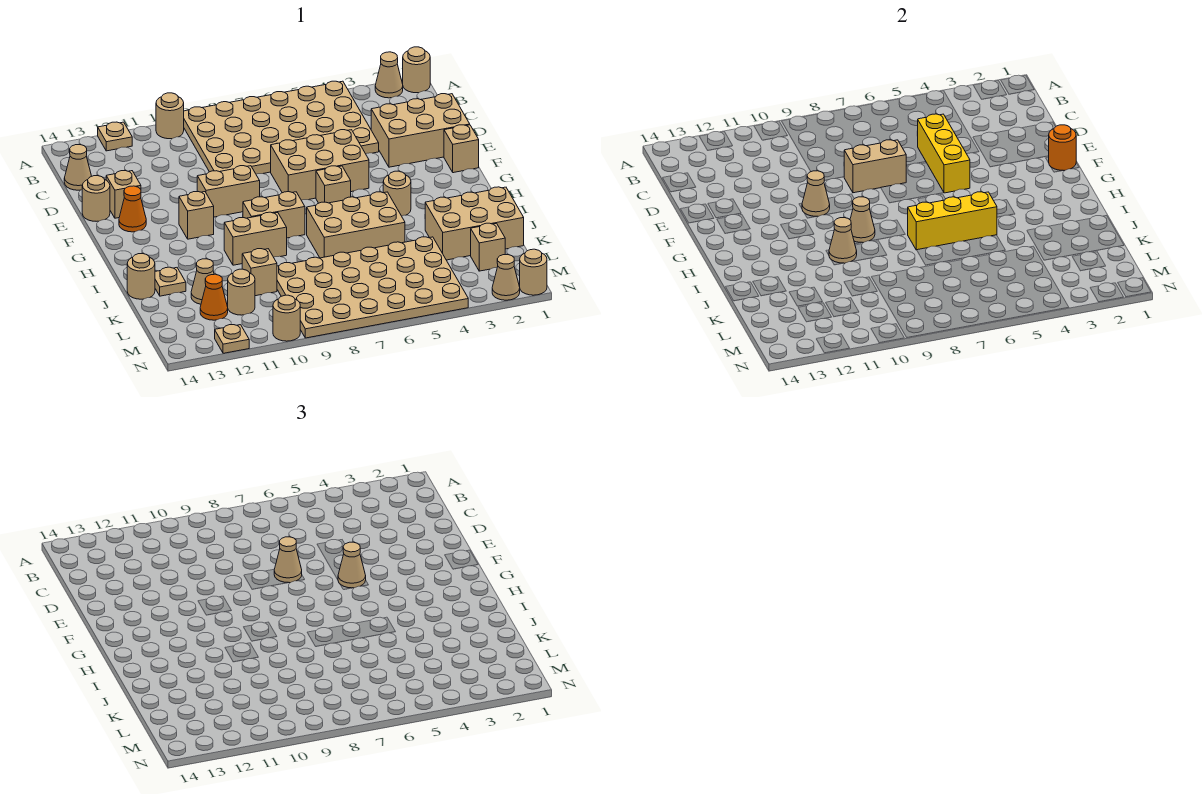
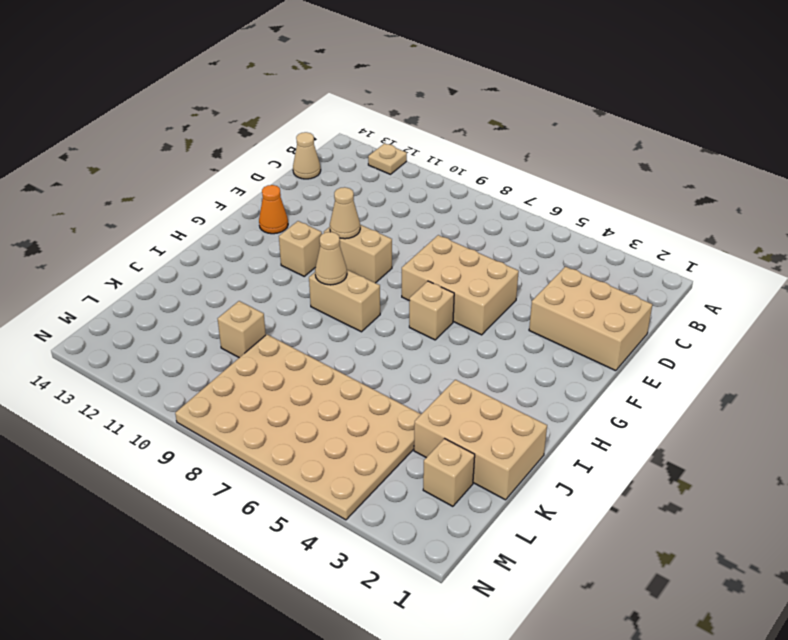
none -> tan round brick A1 level 1
none -> tan cone A2 level 1
none -> tan plate A4:D9 level 1
none -> tan round brick A10 level 1

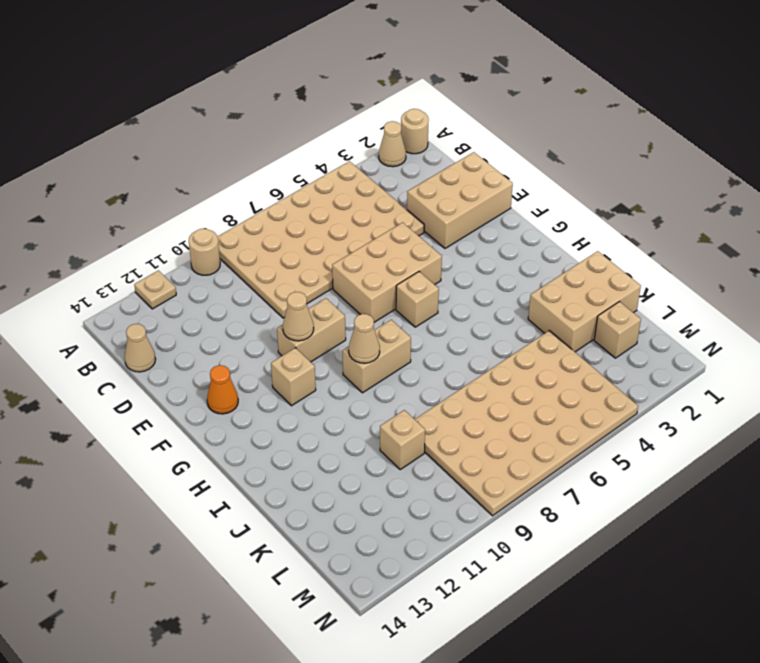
none -> tan brick E13 level 1
none -> tan round brick E14 level 1
none -> tan brick F1 level 1
none -> tan round brick H4 level 1

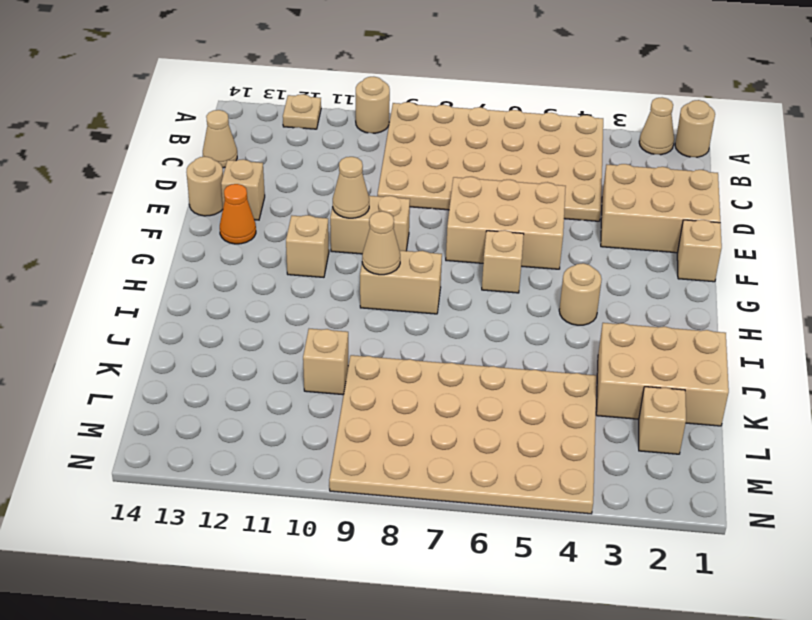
none -> tan brick I5:J7 level 1
none -> tan brick I9:I10 level 1
none -> tan plate J13 level 1
none -> tan round brick J14 level 1

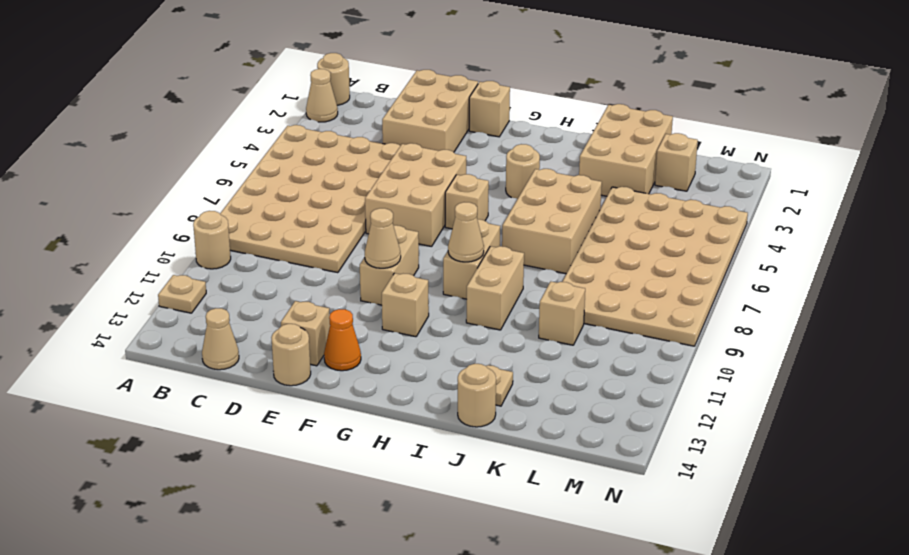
none -> tan cone K12 level 1
none -> tan round brick L11 level 1
none -> orange cone L12 level 1
none -> tan round brick N1 level 1

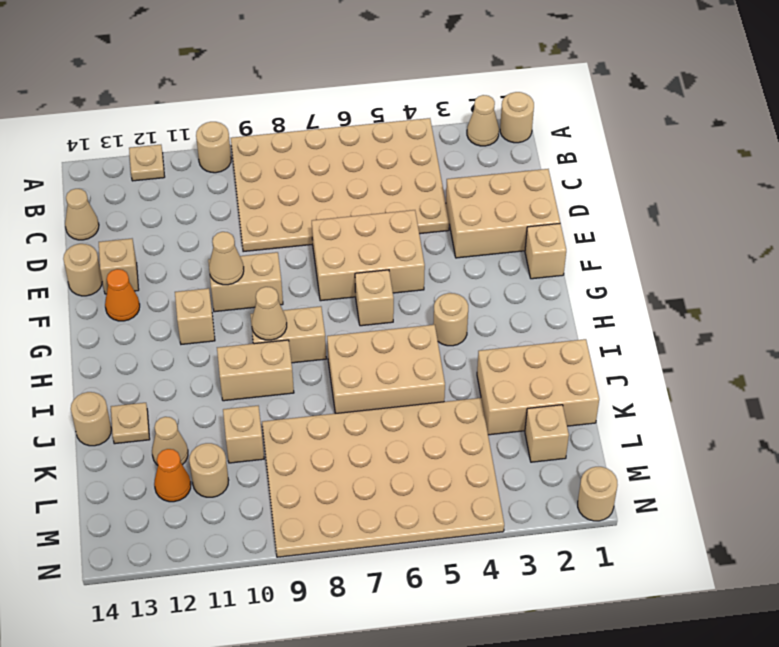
none -> tan cone N2 level 1
none -> tan round brick N10 level 1
none -> tan plate N12 level 1
none -> yellow brick D5:F5 level 2

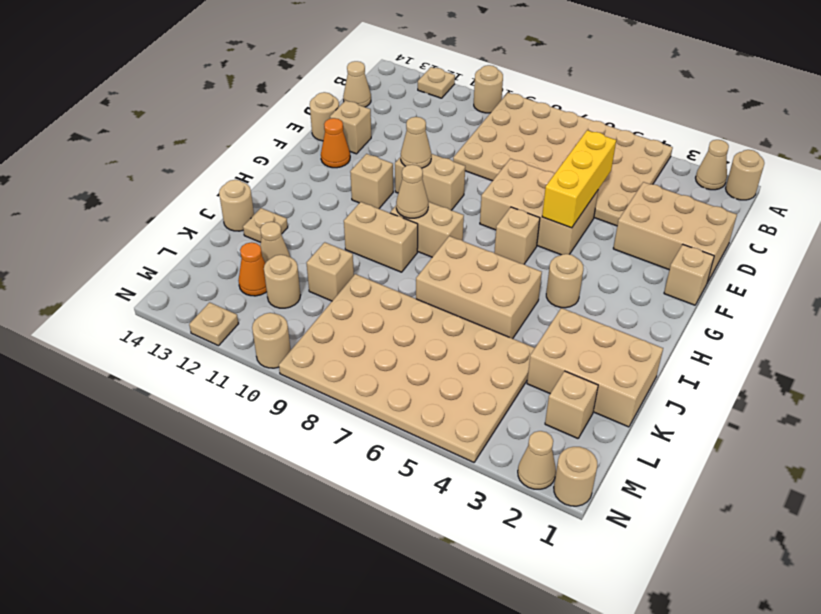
none -> tan brick E7:E8 level 2
none -> orange round brick F1 level 2
none -> yellow brick I5:I7 level 2
none -> tan cone I10 level 2

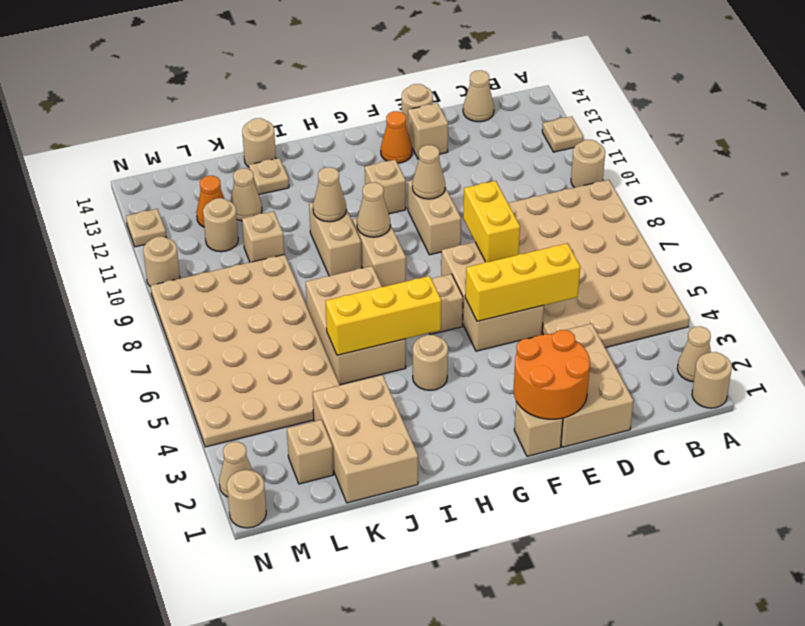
orange round brick E1:F2 level 2 -> orange round brick F1 level 2
yellow brick E7:E8 level 2 -> tan brick E7:E8 level 2
yellow brick H5:J5 level 2 -> yellow brick I5:I7 level 2
none -> tan cone E7 level 3
none -> tan cone F5 level 3

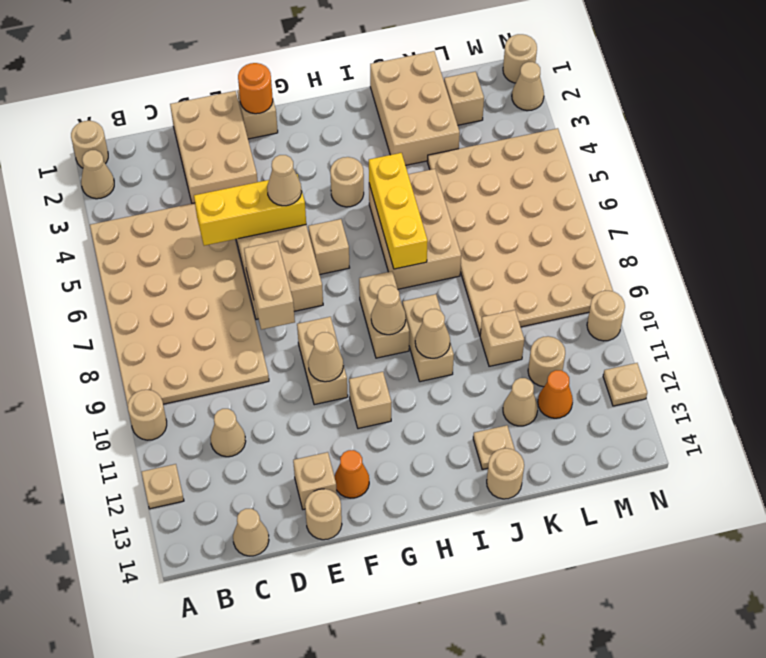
tan cone C11 level 1 -> tan cone E7 level 3

